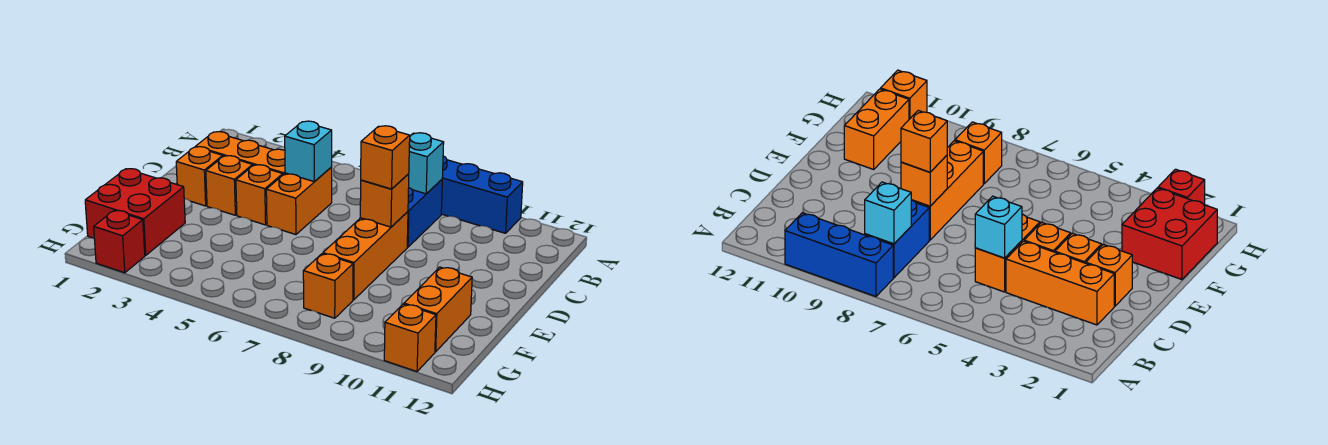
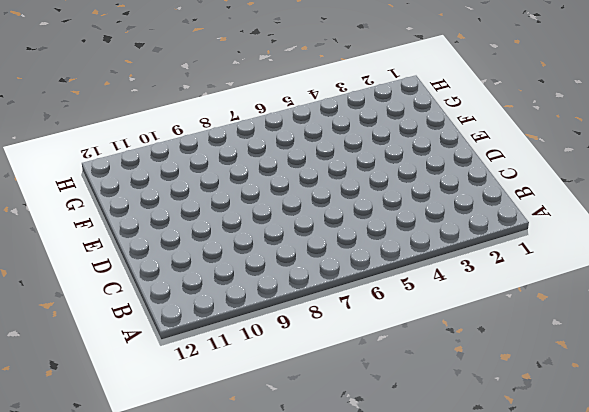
none -> blue brick A8:A10 level 1
none -> blue brick B8:C8 level 1
none -> orange brick C2:C4 level 1

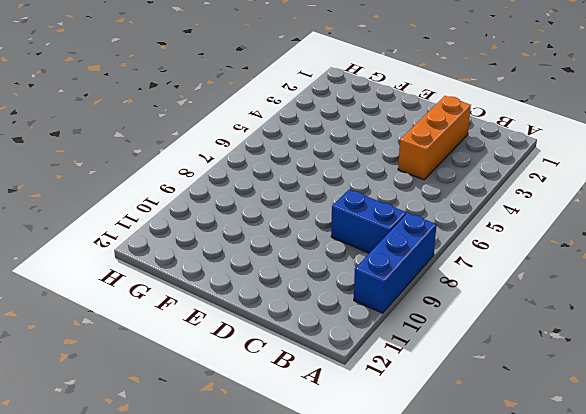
none -> orange brick C5:D5 level 1
none -> orange brick D2 level 1
none -> orange brick D3 level 1

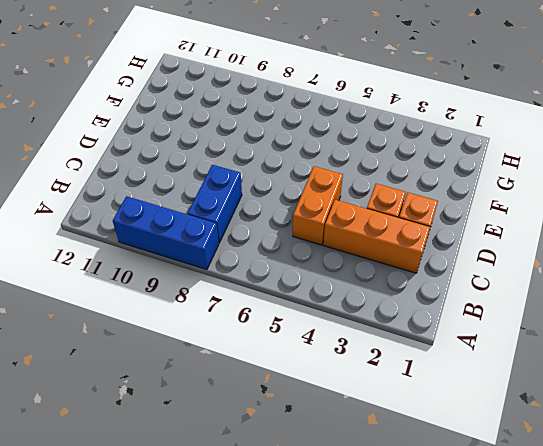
none -> orange brick D4 level 1
none -> orange brick D8:F8 level 1
none -> red brick F1:G2 level 1

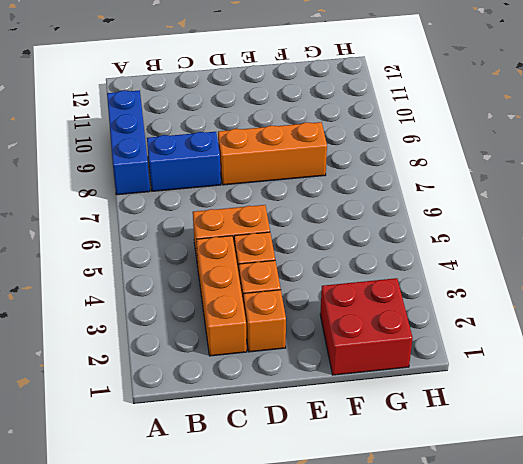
none -> orange brick F11:G11 level 1
none -> orange brick G8 level 1
none -> red brick H2 level 1

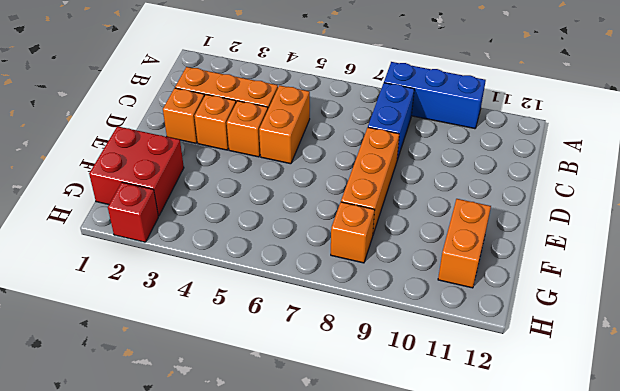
none -> orange brick H11 level 1
none -> cyan brick B8 level 2
none -> cyan brick C5 level 2

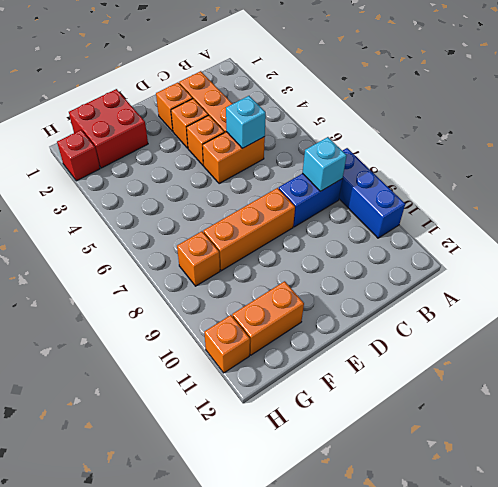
none -> orange brick D8 level 2
none -> orange brick D8 level 3

